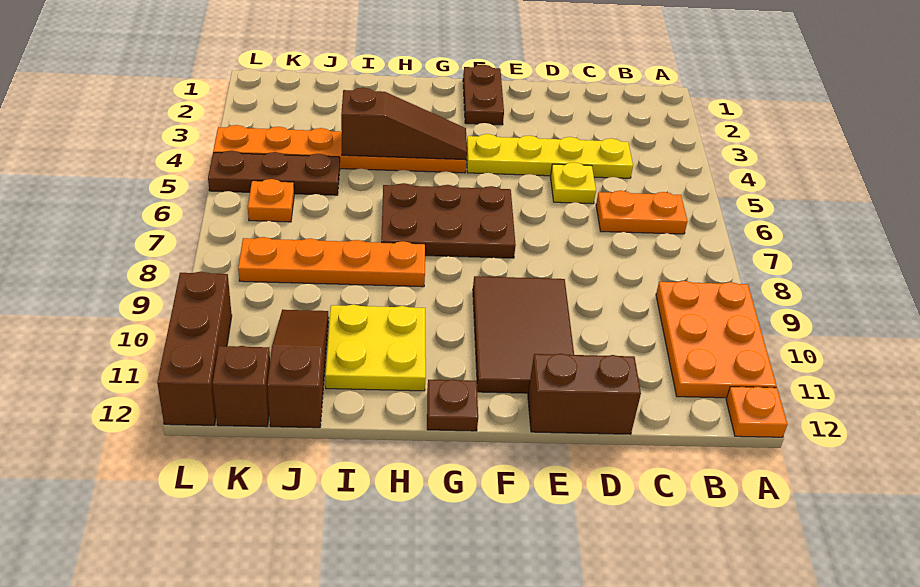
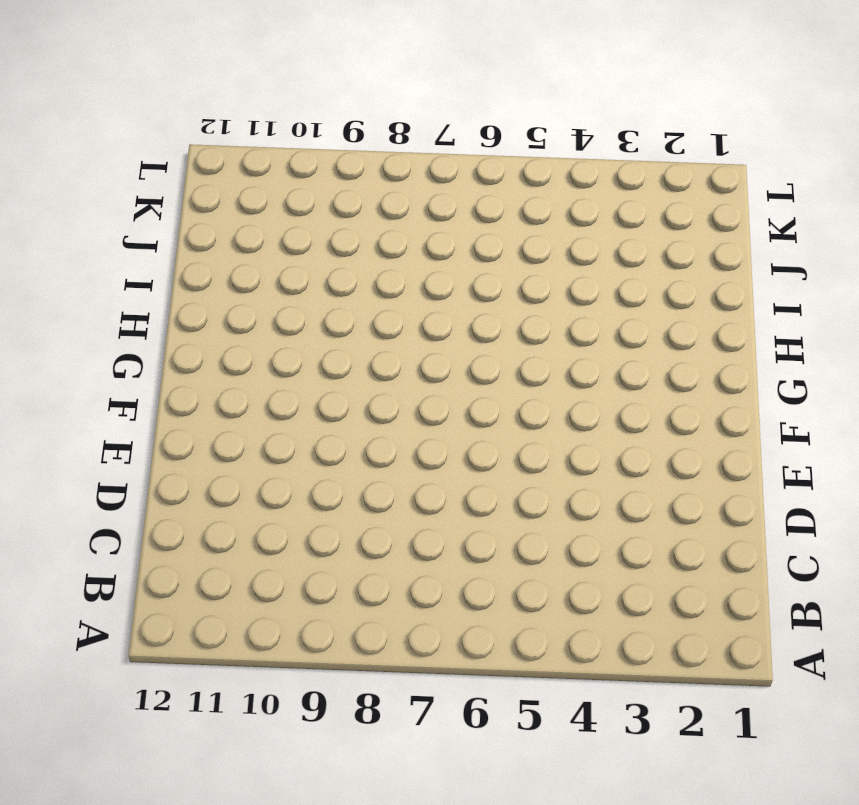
none -> orange plate A9:B11 level 1
none -> orange plate A12 level 1
none -> orange plate B6:C6 level 1

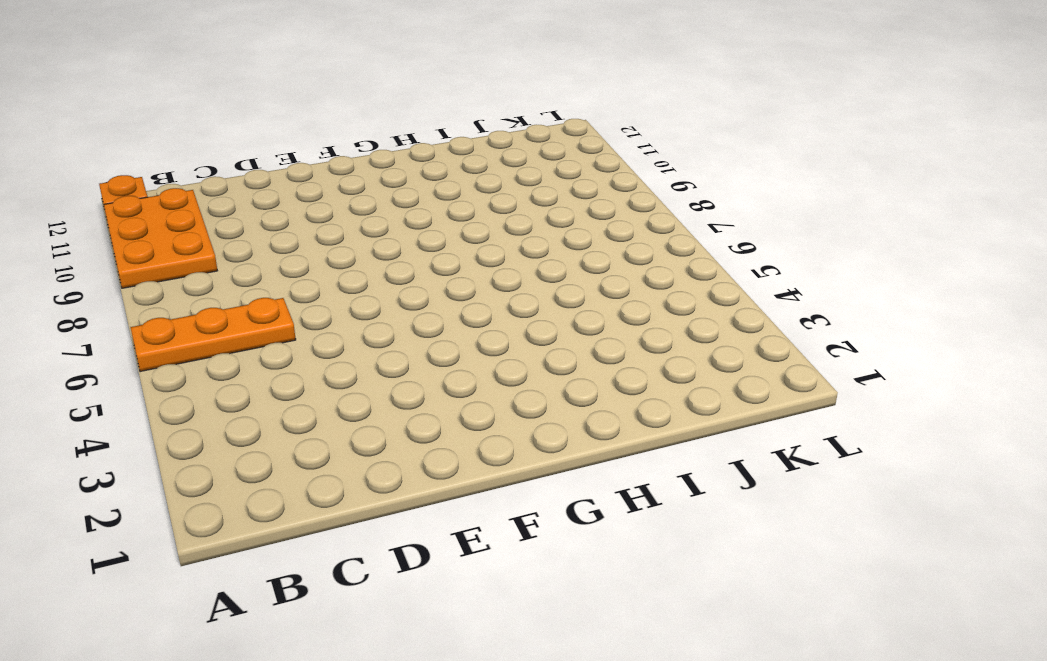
orange plate A6:C6 level 1 -> orange plate B6:C6 level 1
none -> yellow plate C4:F4 level 1
none -> yellow plate D5 level 1
none -> brown brick D12:E12 level 1

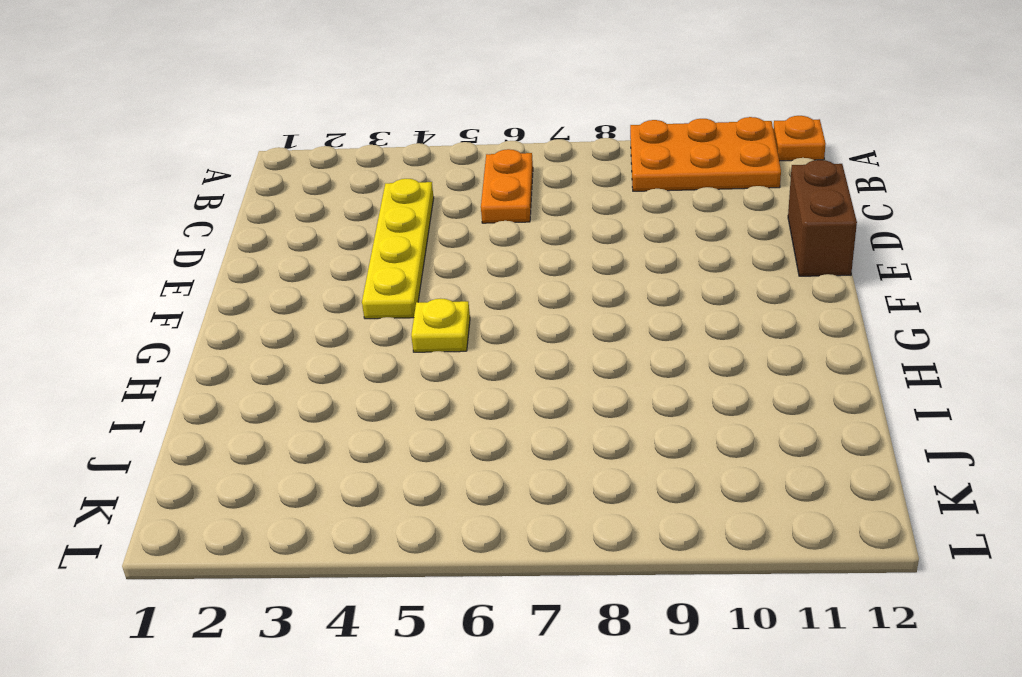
yellow plate G5 level 1 -> yellow plate D5 level 1
none -> brown tile E9:F11 level 1
none -> brown plate F1:F2 level 1
none -> brown plate F6:H7 level 1

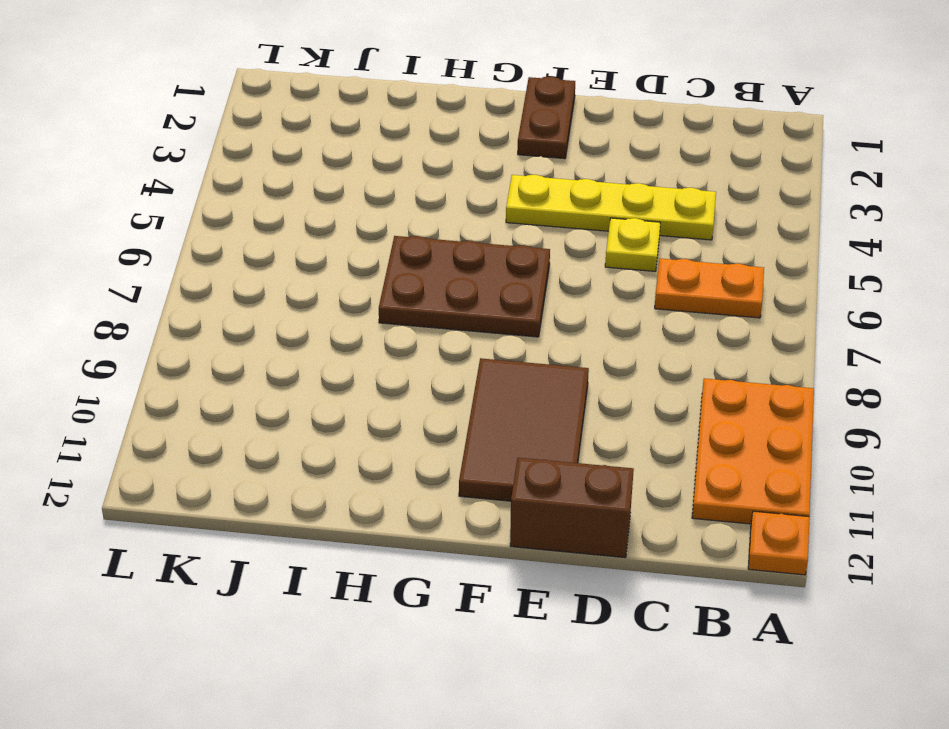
none -> orange plate G4:L4 level 1
none -> brown plate G12 level 1
none -> orange plate H8:K8 level 1

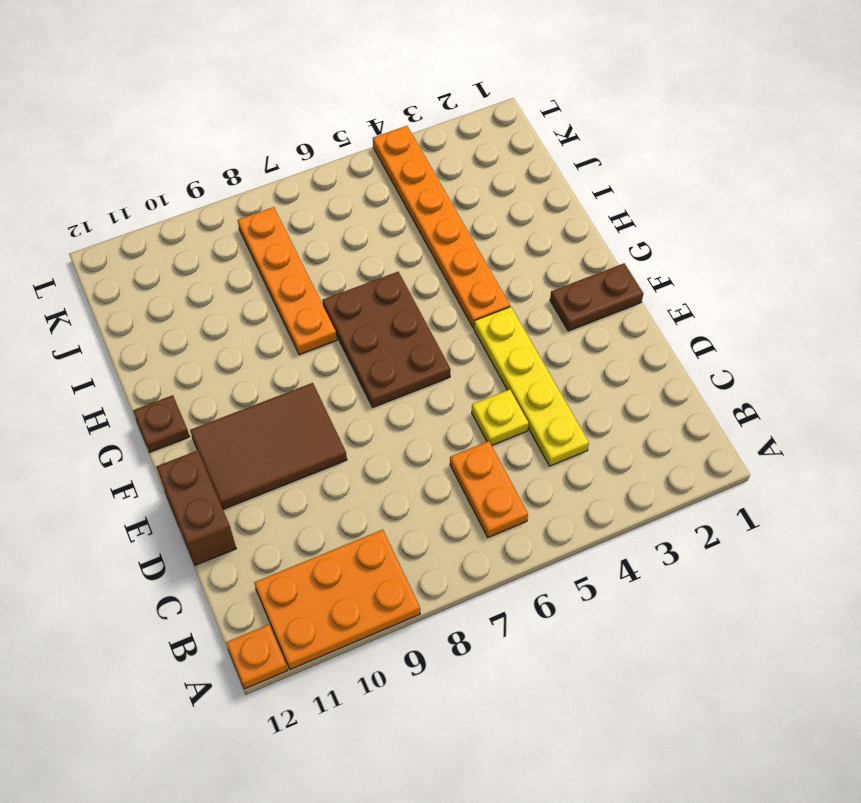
none -> yellow plate H10:I11 level 1
none -> brown plate J5:L5 level 1
none -> brown slope J10:J12 level 1 top 12

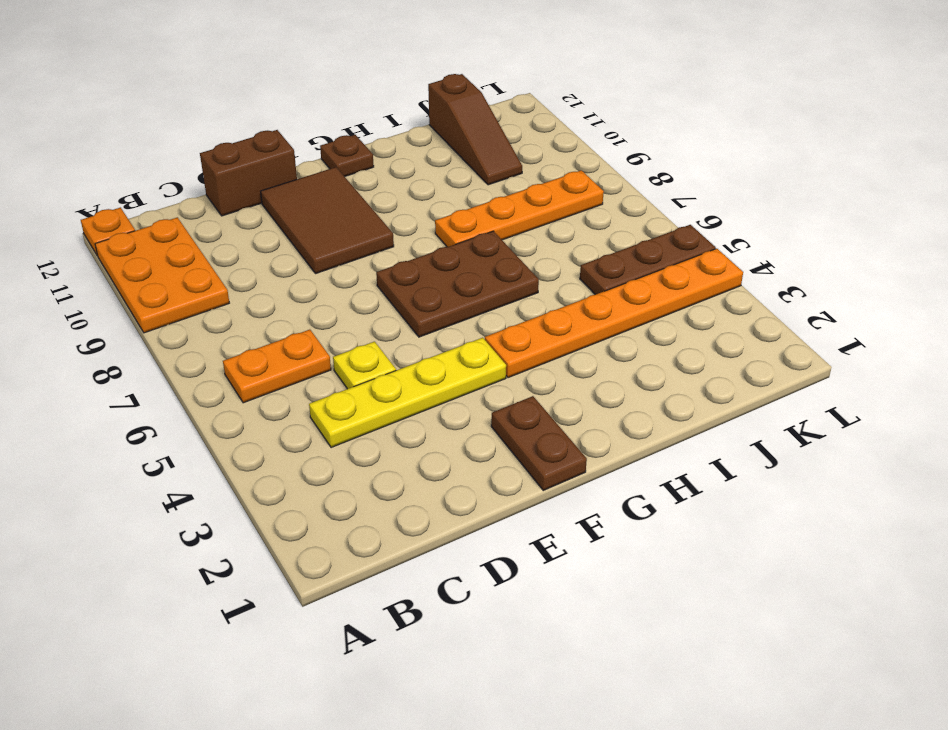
none -> yellow plate H10:I11 level 1
none -> orange plate K6 level 1
none -> brown brick K12 level 1

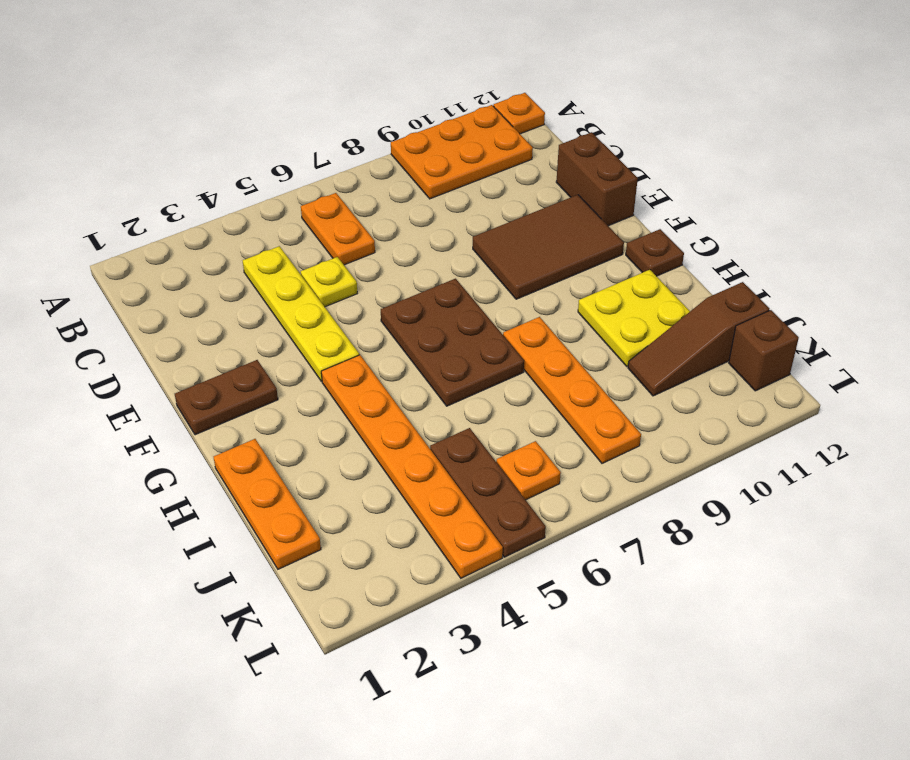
orange plate H1:J1 level 1 -> none
none -> brown brick L10:L12 level 1
none -> brown slope G4:I4 level 2 top I

